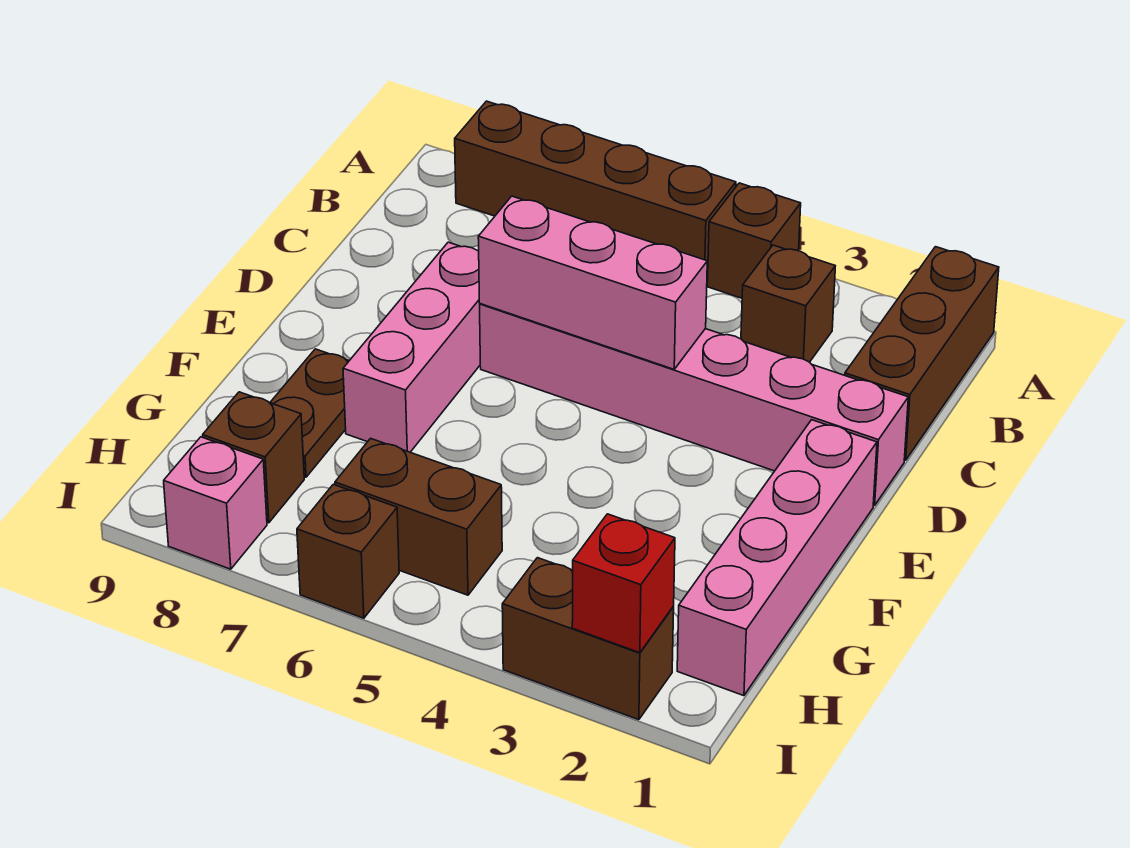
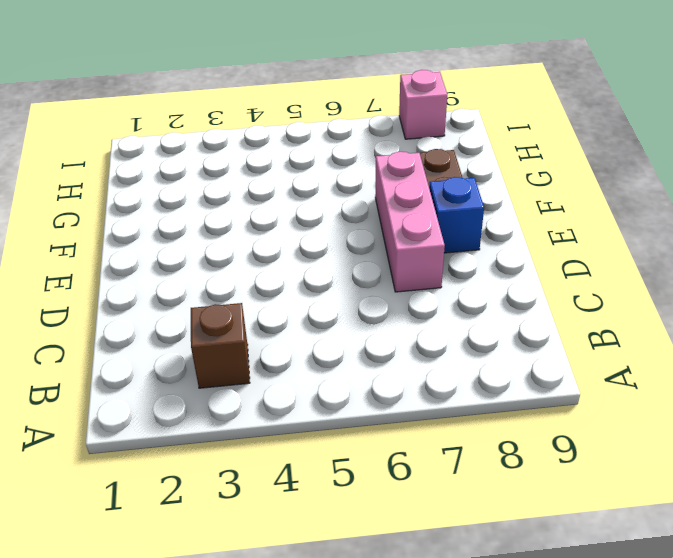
blue brick E8 level 1 -> none
none -> brown brick A1:C1 level 1
none -> brown brick A4 level 1
none -> brown brick A5:A8 level 1

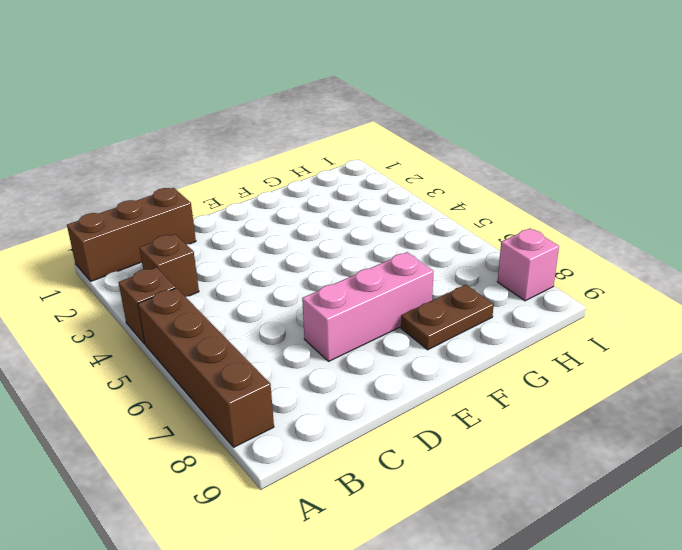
none -> pink brick D1:D6 level 1
none -> pink brick E1:H1 level 1
none -> brown brick H5:H6 level 1

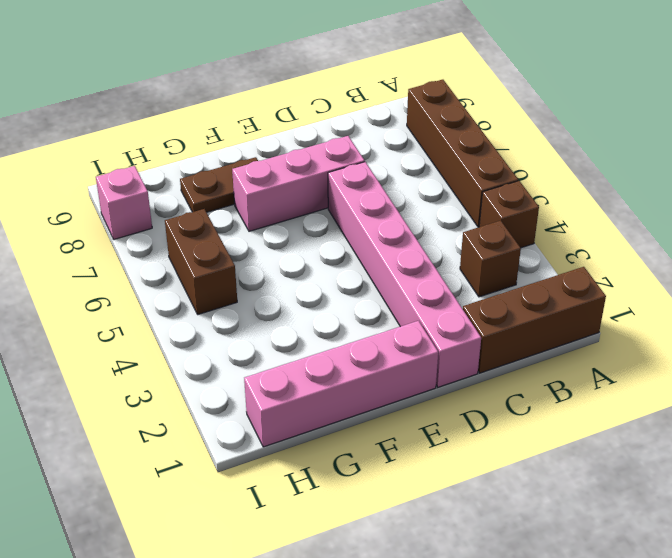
none -> brown brick H8 level 1
none -> brown brick I2:I3 level 1
none -> brown brick I6 level 1

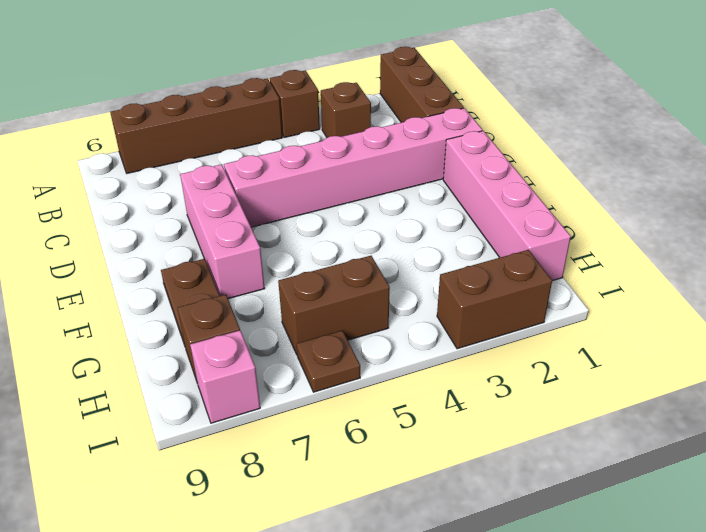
brown plate I6 level 1 -> brown brick I6 level 1
none -> pink brick D4:D6 level 2
none -> red brick I2 level 2

